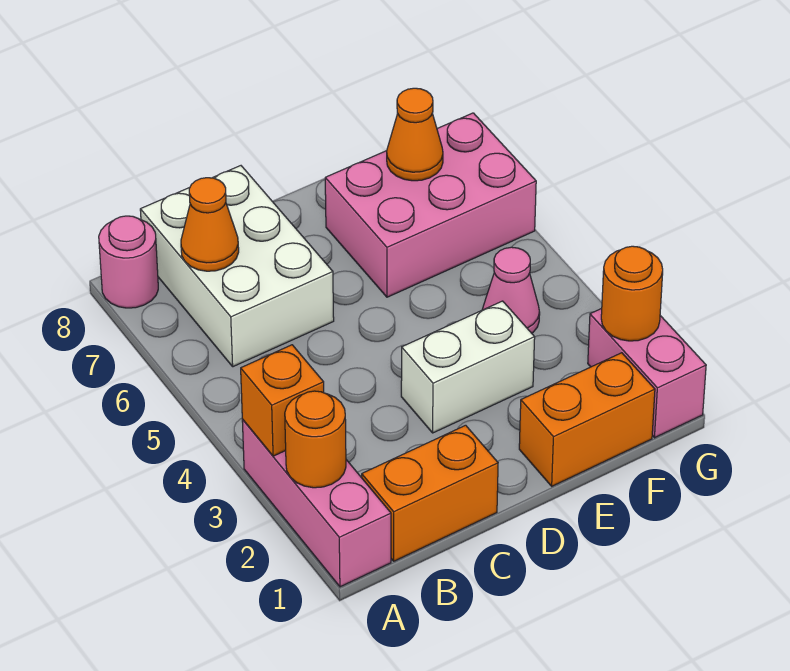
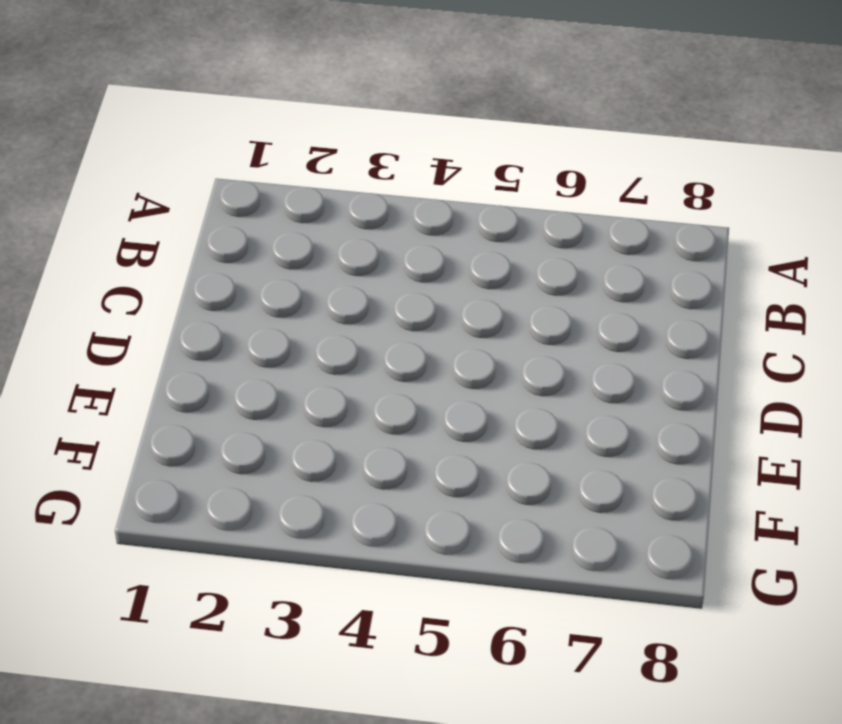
none -> pink brick A1:A3 level 1
none -> pink round brick A8 level 1
none -> orange brick B1:C1 level 1

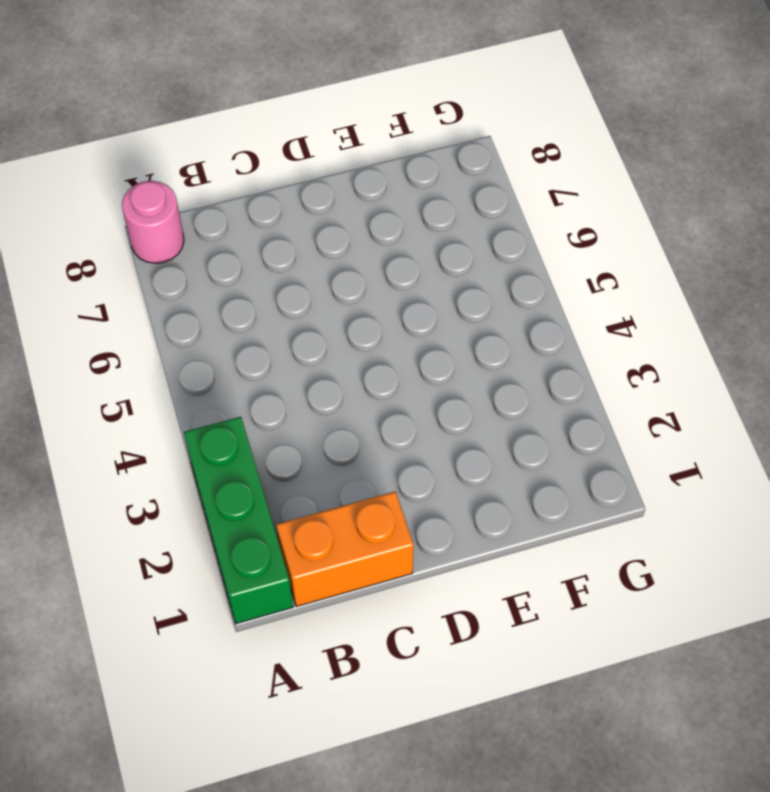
green brick A1:A3 level 1 -> pink brick A1:A3 level 1
none -> white brick B6:C8 level 1
none -> white brick D3:E3 level 1
none -> orange brick E1:F1 level 1

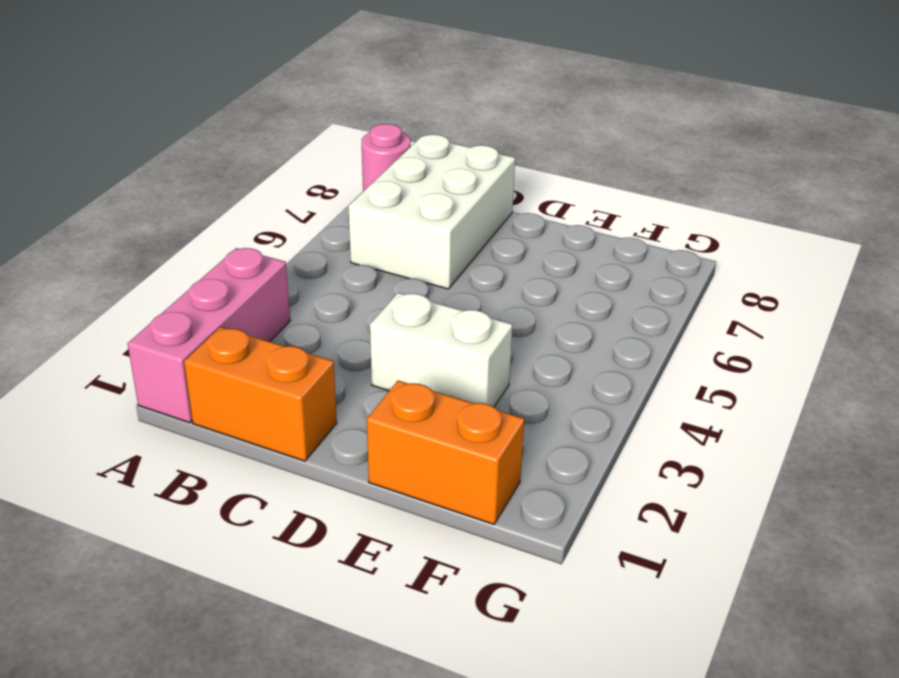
none -> pink brick E6:G7 level 1
none -> pink cone F4 level 1
none -> pink brick G1:G2 level 1

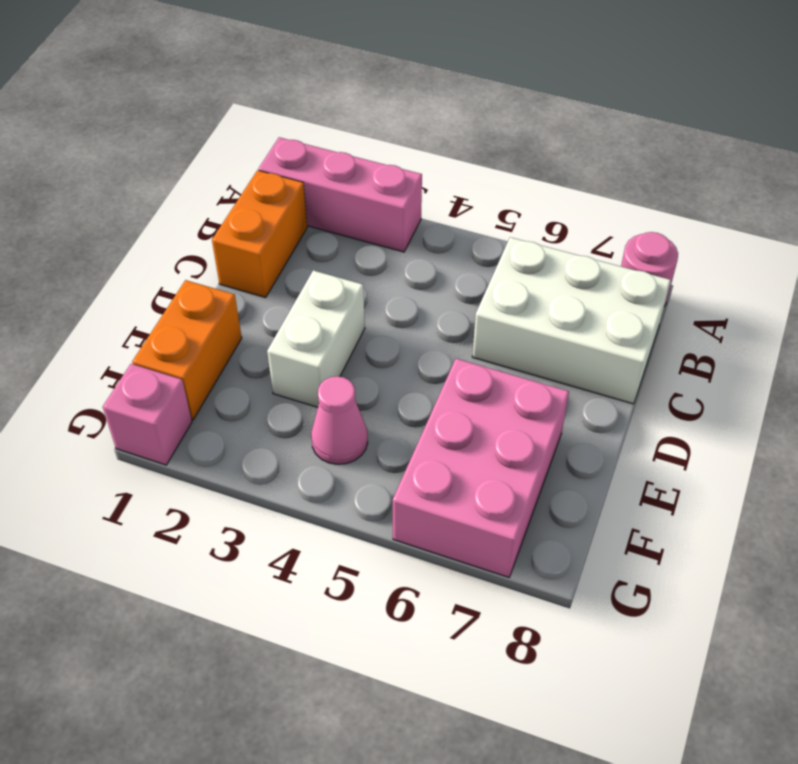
pink brick G1 level 1 -> pink brick G1:G2 level 1
none -> orange round brick A2 level 2
none -> orange brick A3 level 2
none -> orange cone B7 level 2

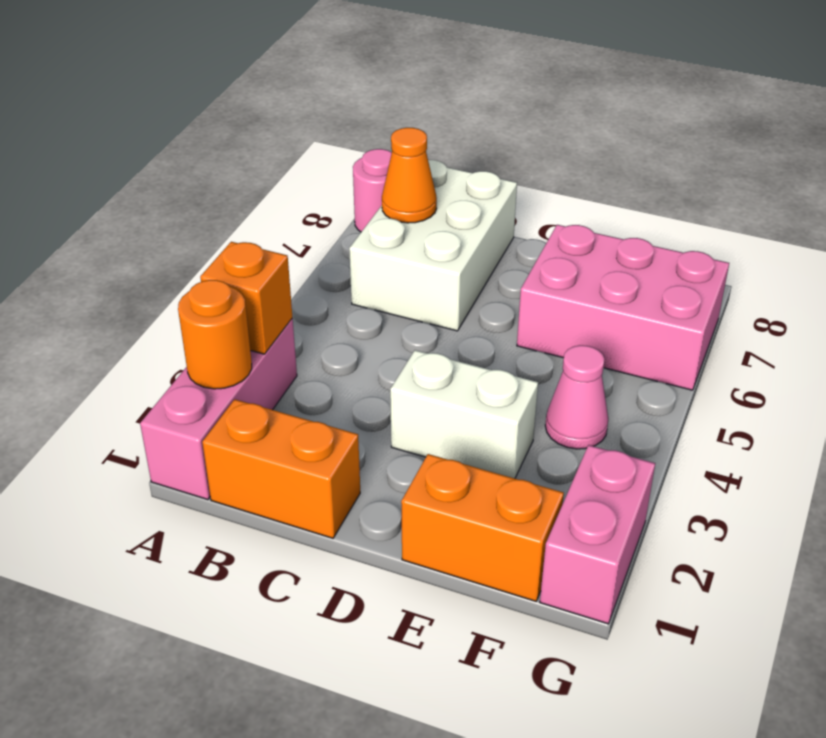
none -> orange cone F7 level 2
none -> orange round brick G2 level 2

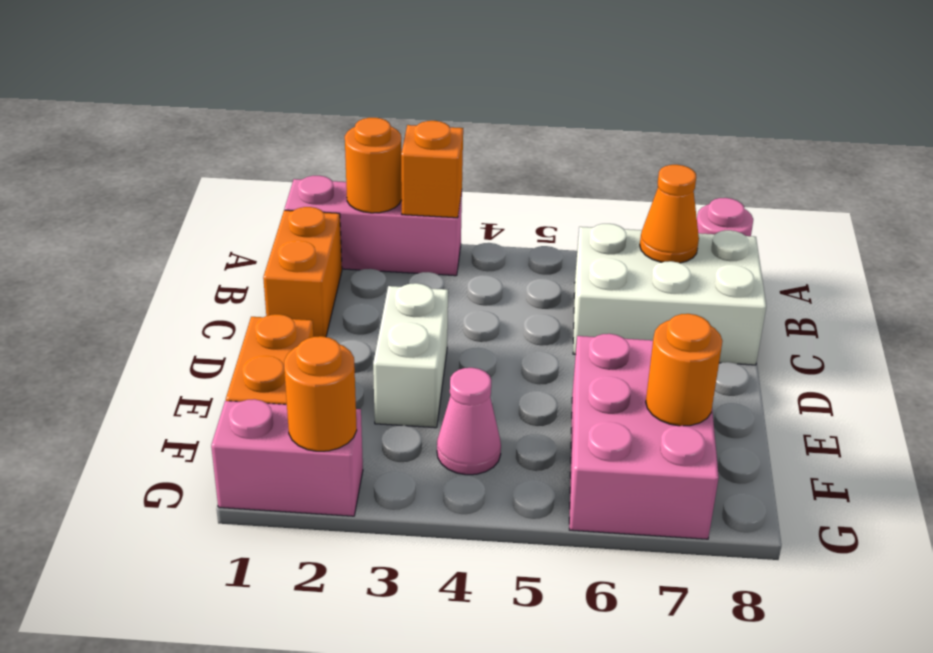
orange round brick F7 level 2 -> orange cone F7 level 2

